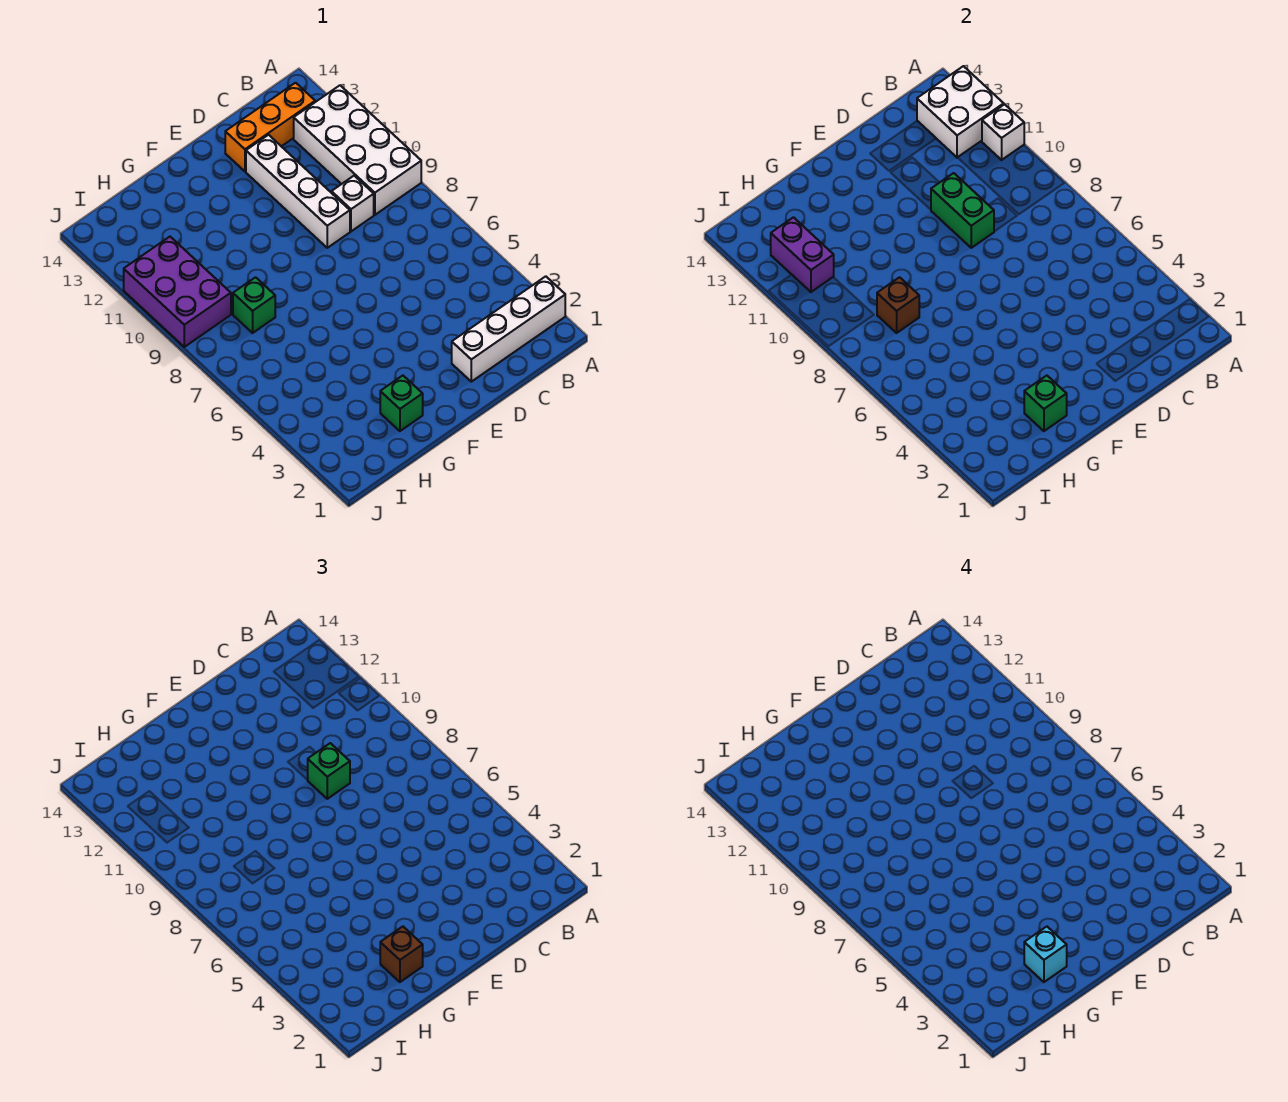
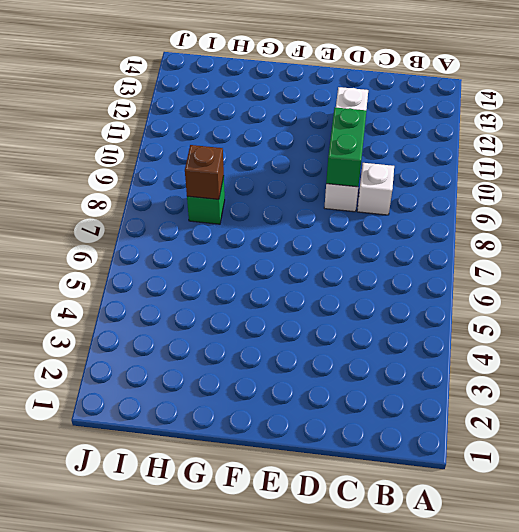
none -> white brick A2:D2 level 1
none -> white brick A9:B12 level 1
none -> orange brick B13:D13 level 1

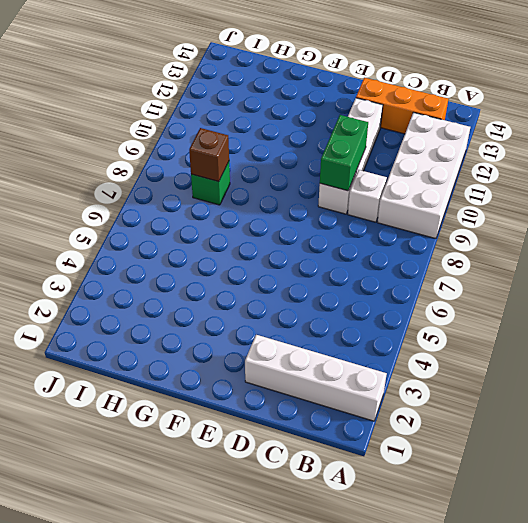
none -> green brick G2 level 1
none -> purple brick I9:J11 level 1
none -> white brick A11 level 2

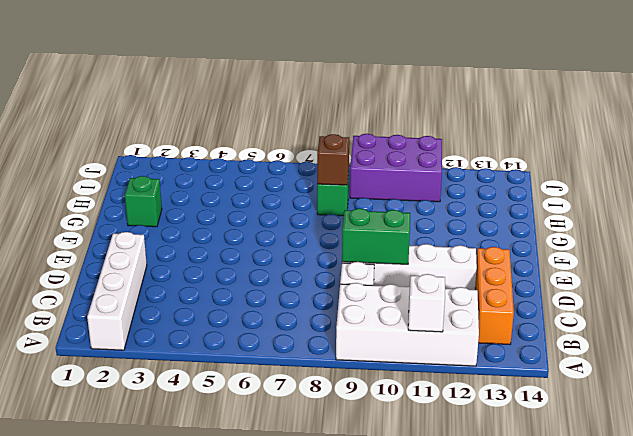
none -> white brick A12:B13 level 2
none -> green brick G2 level 2
none -> purple brick I11:I12 level 2

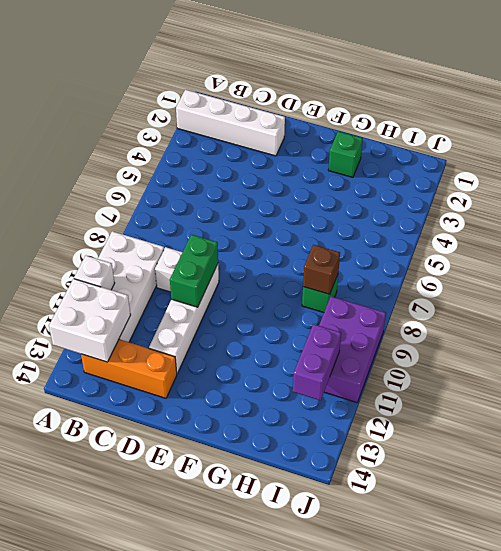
none -> green brick G2 level 2
none -> green brick D9 level 3
none -> brown brick G2 level 3

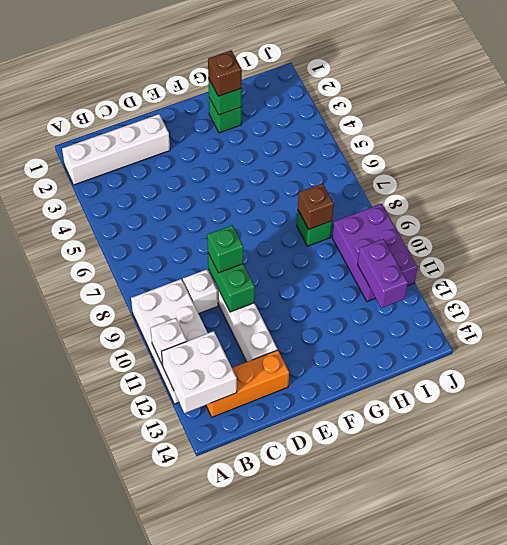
none -> cyan brick G2 level 4

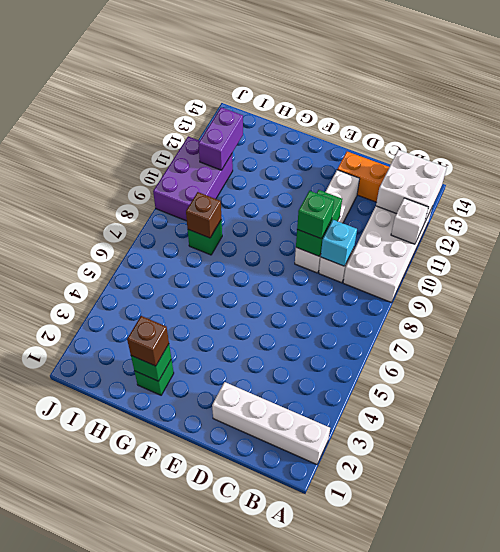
cyan brick C9 level 2 -> cyan brick G2 level 4

